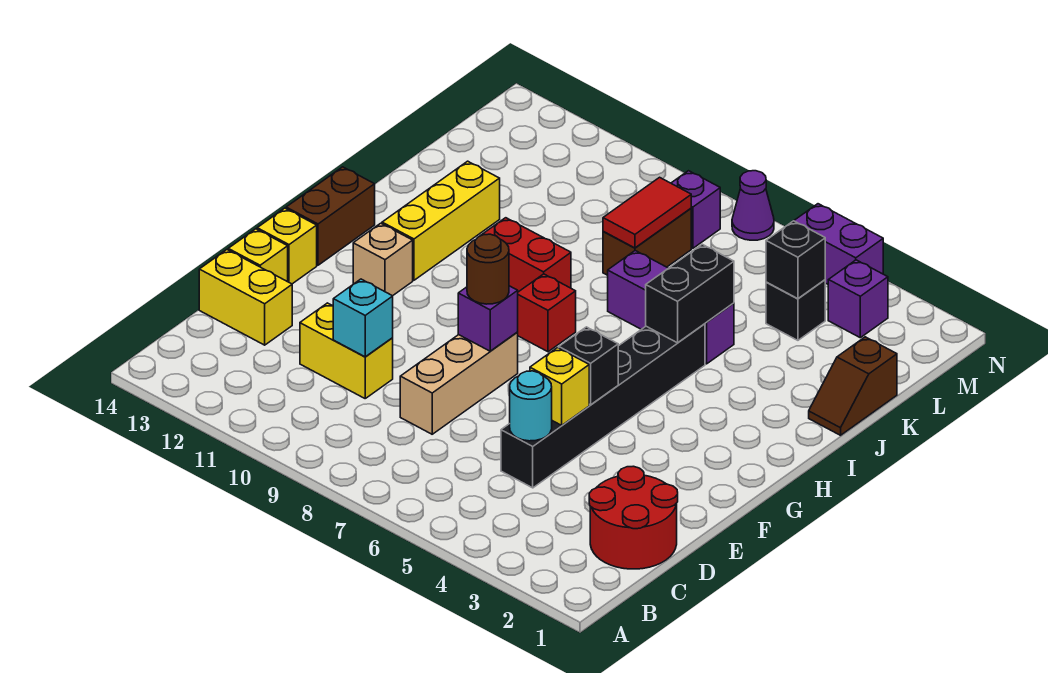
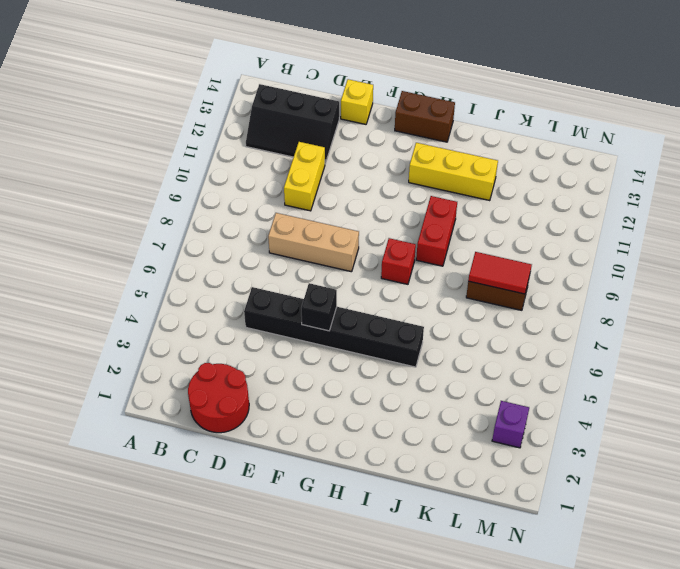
black slope B12:D13 level 1 top 13 -> yellow brick D13:D14 level 1
none -> yellow brick F14 level 1
none -> tan brick G12 level 1
none -> brown slope J1:K1 level 1 top K

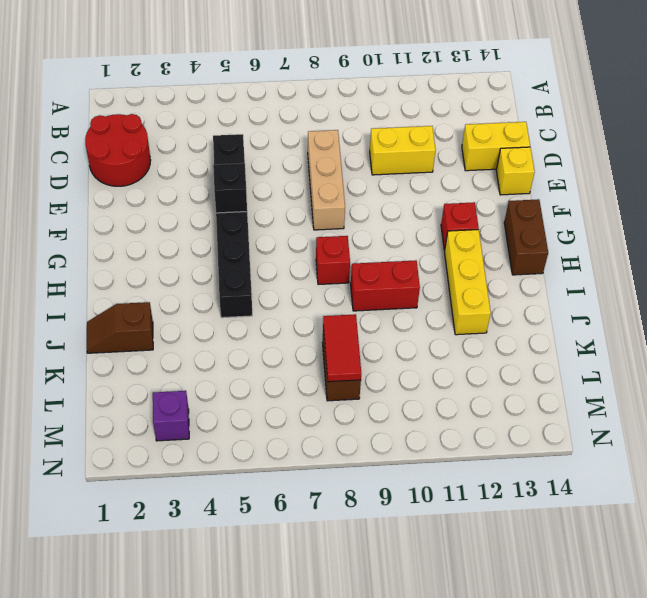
red brick G12 level 1 -> tan brick G12 level 1
brown slope J1:J2 level 1 top 2 -> brown slope J1:K1 level 1 top K
none -> yellow brick F14 level 1
none -> purple brick J5:J7 level 1
none -> black brick L4 level 1

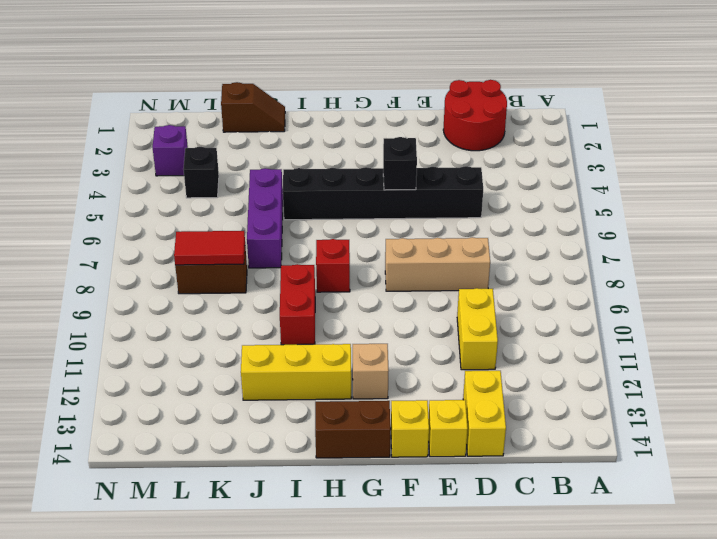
none -> purple brick M8 level 1
none -> purple brick N4:N5 level 1
none -> purple cone N7 level 1

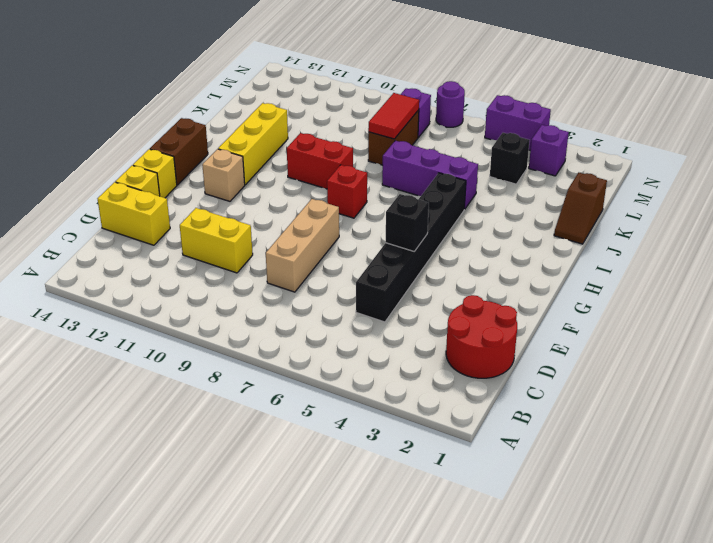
purple round brick N7 level 1 -> purple cone N7 level 1
none -> cyan round brick D5 level 2
none -> cyan brick D10 level 2
none -> yellow brick E5 level 2

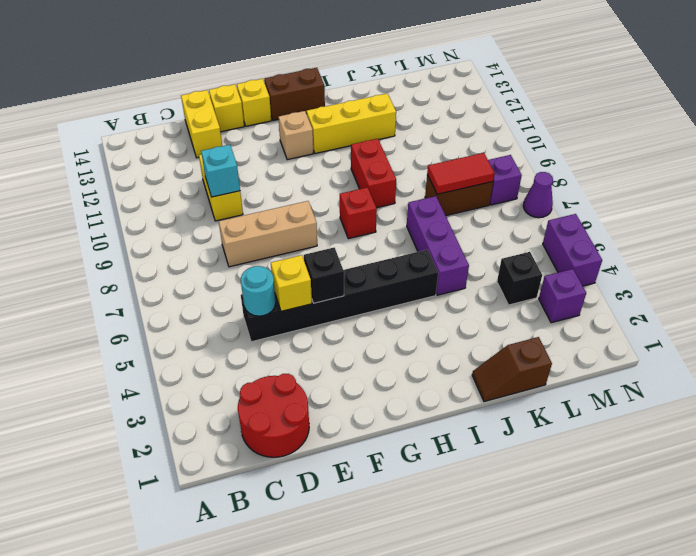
none -> purple brick F8 level 2
none -> black brick I5:J5 level 2
none -> black brick L4 level 2

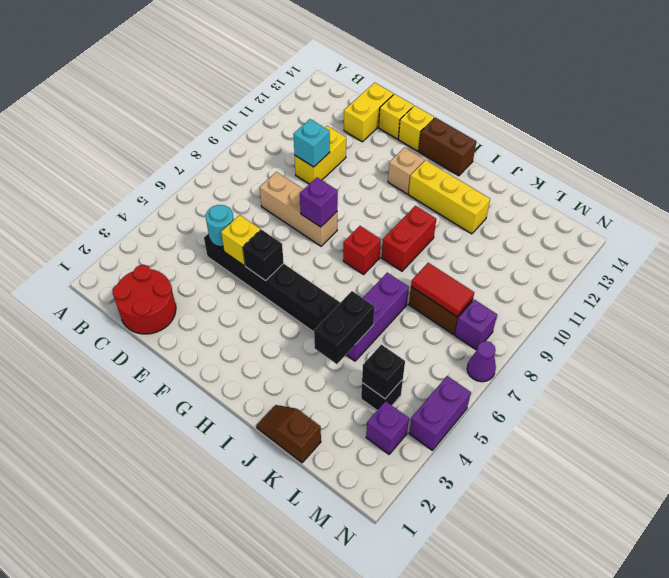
black brick J4:J5 level 2 -> black brick I5:J5 level 2
none -> brown round brick F8 level 3

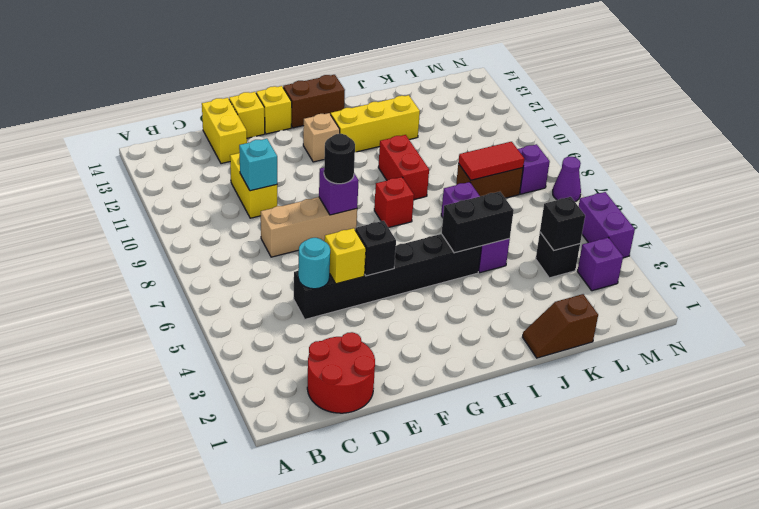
black round brick F8 level 3 -> brown round brick F8 level 3

